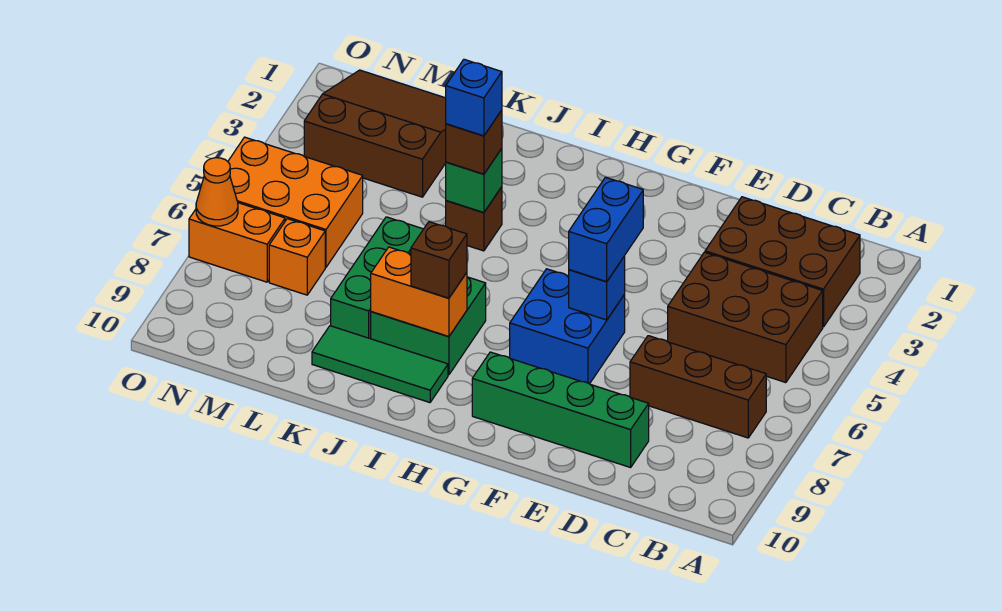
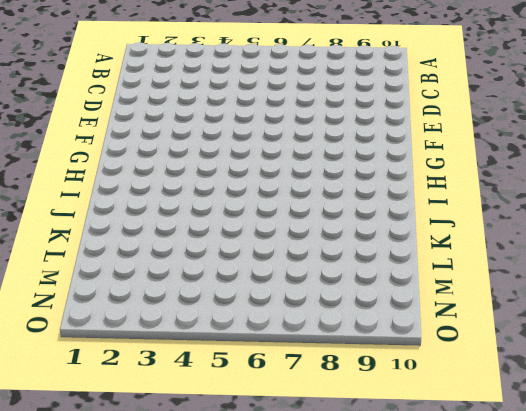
none -> brown brick B2:D3 level 1
none -> brown brick B4:D5 level 1
none -> brown brick B7:D7 level 1

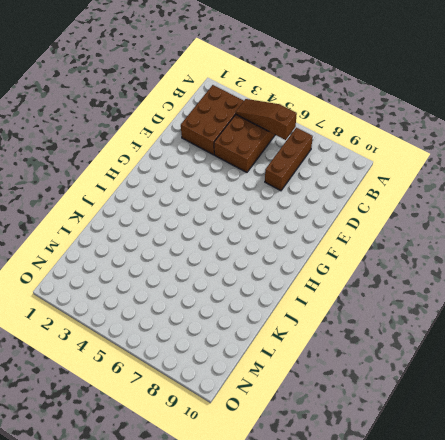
brown slope B4:B6 level 2 top 6 -> none
none -> green brick D9:G9 level 1
none -> blue brick F6:G7 level 1
none -> green brick I7:J8 level 1

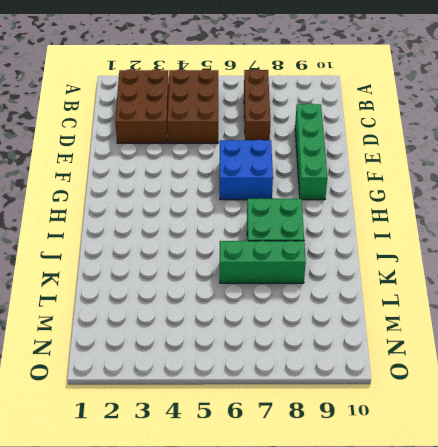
none -> green tile I9:K9 level 1
none -> brown brick J4 level 1
none -> brown slope L1:N3 level 1 top 3

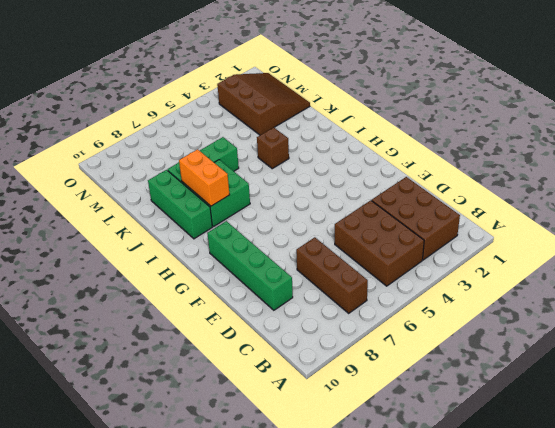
green brick I9:K9 level 1 -> green tile I9:K9 level 1
none -> blue brick F6:G7 level 1
none -> orange brick M5:O6 level 1
none -> orange brick M7 level 1

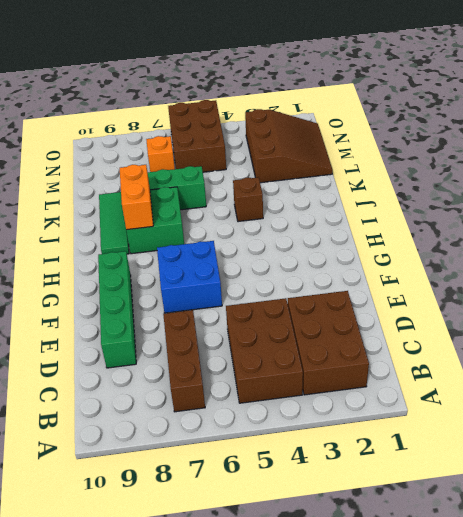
brown brick M5:O6 level 1 -> orange brick M5:O6 level 1
none -> orange brick N7:O7 level 1
none -> blue brick F6 level 2
none -> green brick J4 level 2

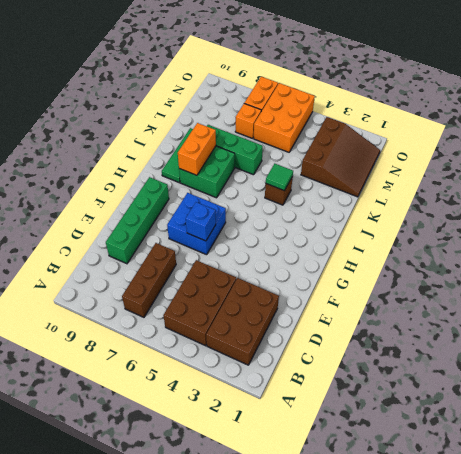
green tile J4 level 2 -> green brick J4 level 2
none -> orange cone O7 level 2
none -> blue brick F5:F6 level 3
none -> brown brick I8 level 3

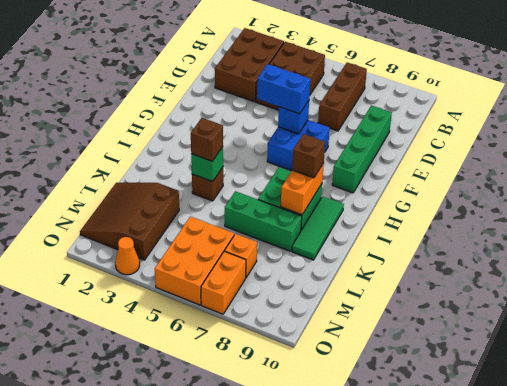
orange cone O3 level 1 -> orange cone O7 level 2
none -> blue brick J4 level 4

